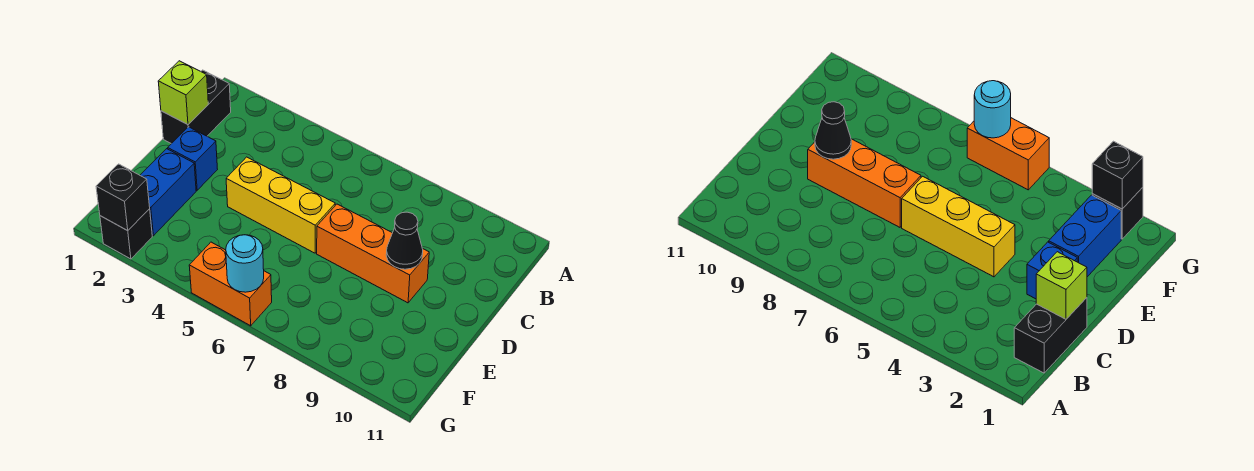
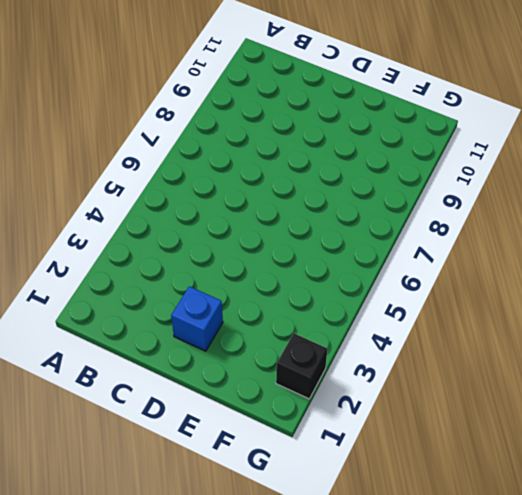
none -> black brick B1:C1 level 1
none -> yellow brick D4:D6 level 1

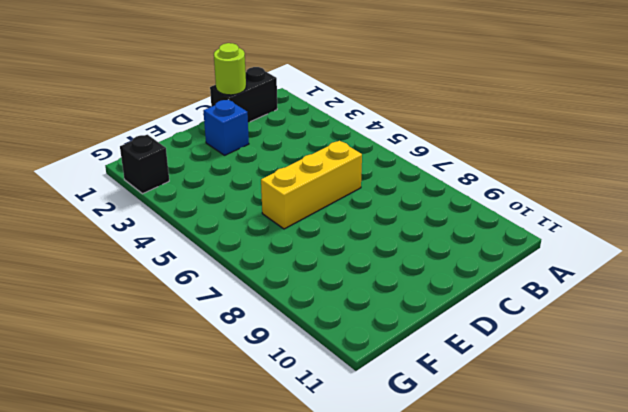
lime round brick C1 level 2 -> lime brick C1 level 2
yellow brick C6:E6 level 1 -> yellow brick D4:D6 level 1
none -> orange brick D7:D9 level 1
none -> blue brick E2:F2 level 1

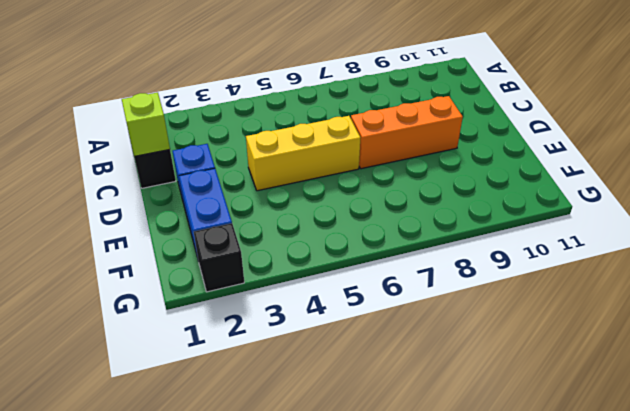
none -> orange brick G5:G6 level 1
none -> black cone D9 level 2

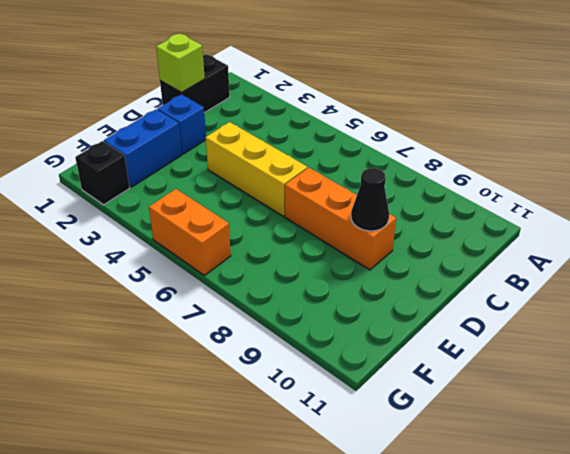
none -> black brick G2 level 2
none -> cyan round brick G6 level 2

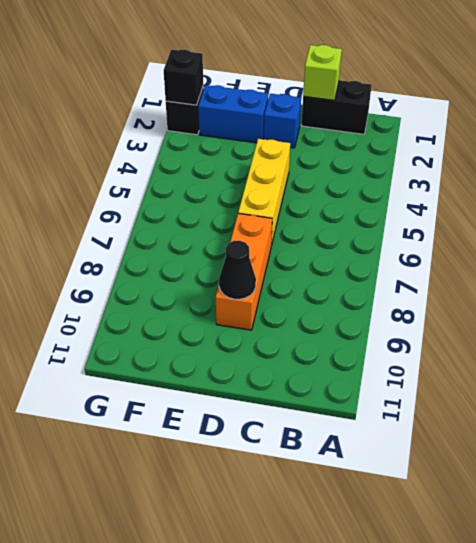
none -> orange brick G5:G6 level 1
none -> cyan round brick G6 level 2

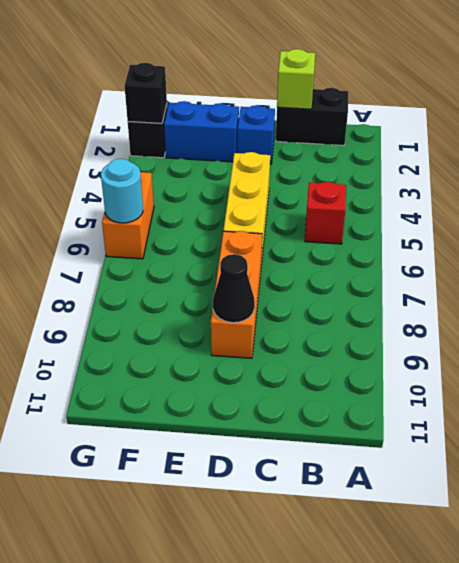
red brick B5 level 1 -> none

